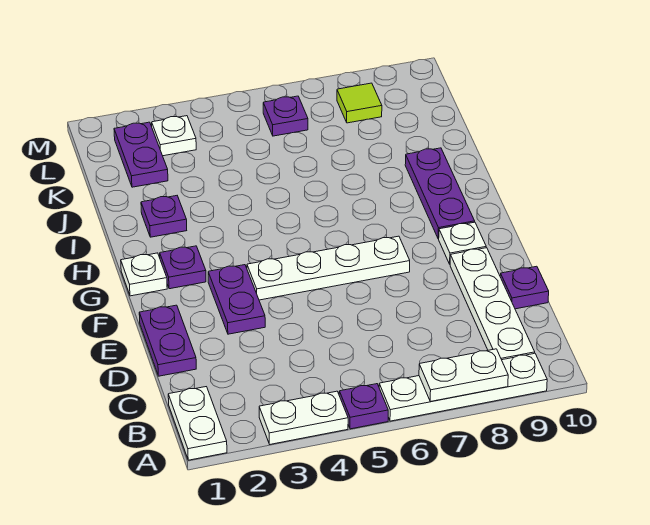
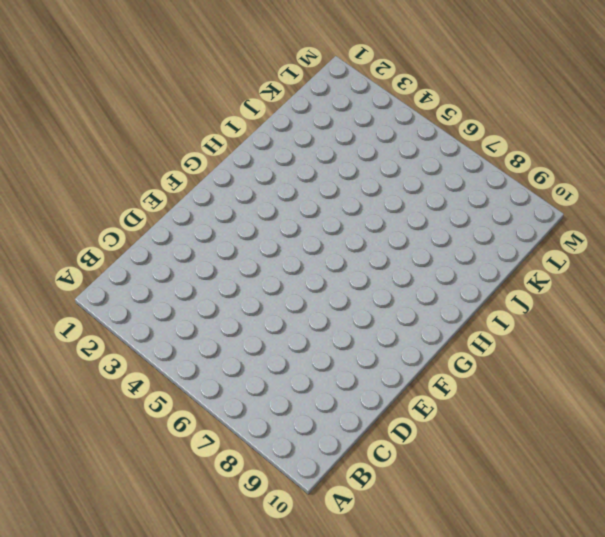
none -> white plate A1:B1 level 1
none -> white plate A3:A4 level 1
none -> purple plate A5 level 1

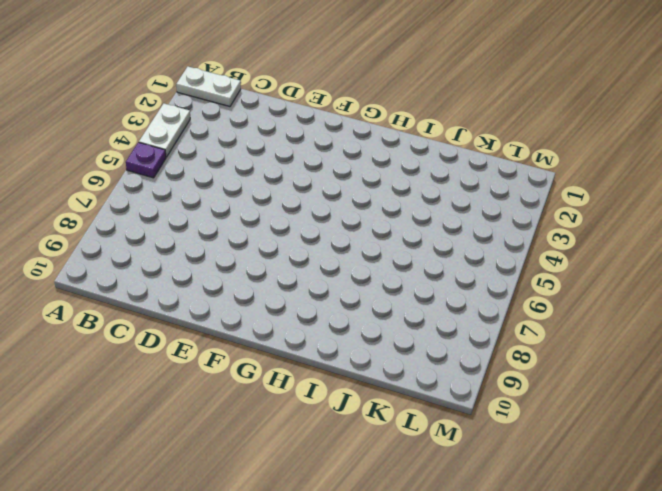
none -> white plate A6:A9 level 1
none -> white plate B9:E9 level 1
none -> purple plate D1:E1 level 1

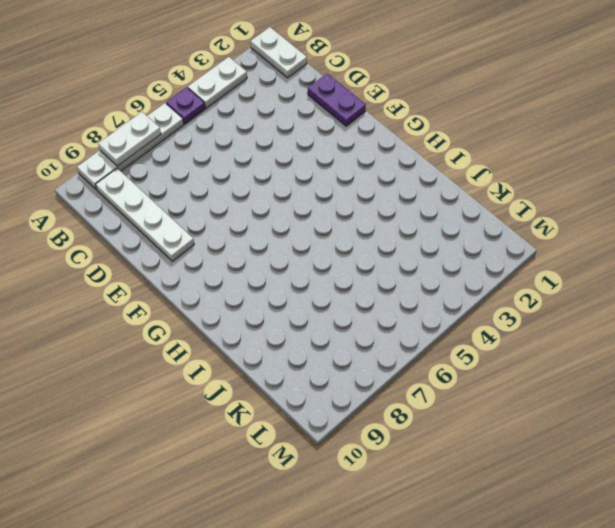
none -> purple plate D10 level 1
none -> purple plate E3:F3 level 1
none -> white plate F4:F7 level 1

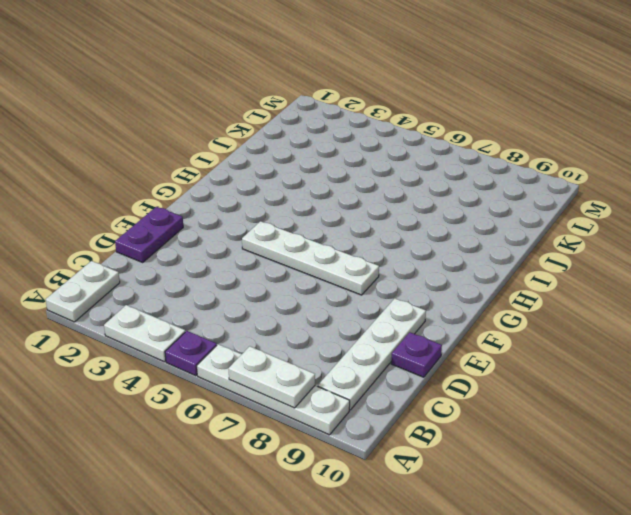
none -> purple plate E3:F3 level 1
none -> white plate F9 level 1
none -> white plate G1 level 1

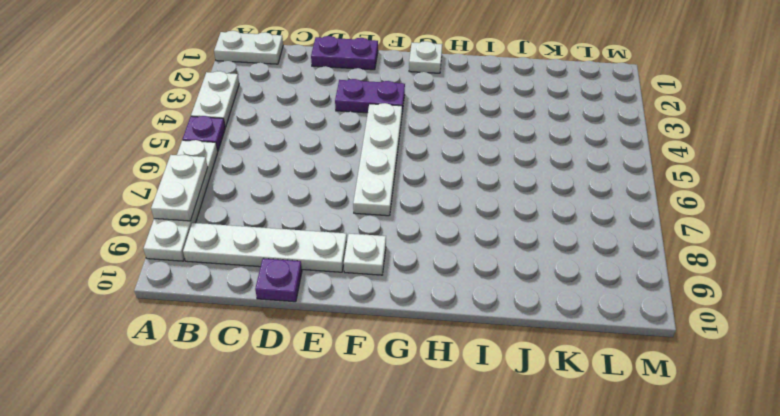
none -> purple plate G2 level 1
none -> purple plate G9:I9 level 1
none -> purple plate I2 level 1

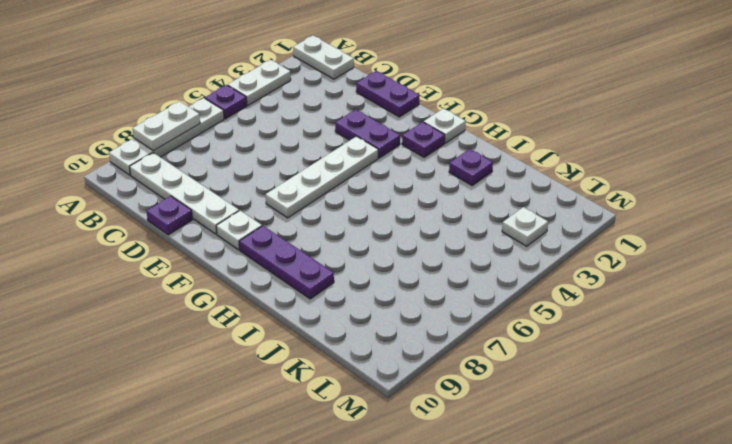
none -> purple plate K2:L2 level 1
none -> purple plate L6 level 1
none -> lime tile L8 level 1

